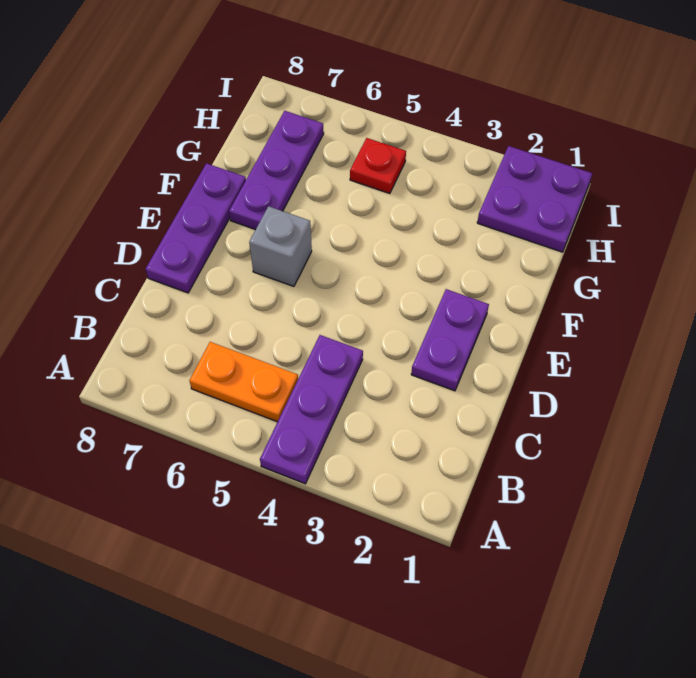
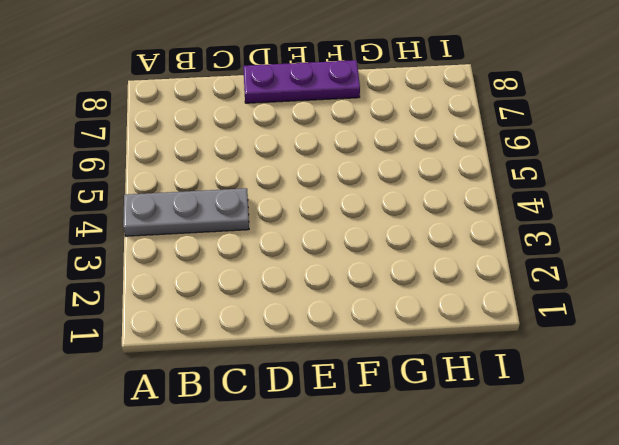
grey plate A4:C4 level 1 -> purple plate A4:C4 level 1
none -> orange plate B5:B6 level 1
none -> purple plate D2:E2 level 1

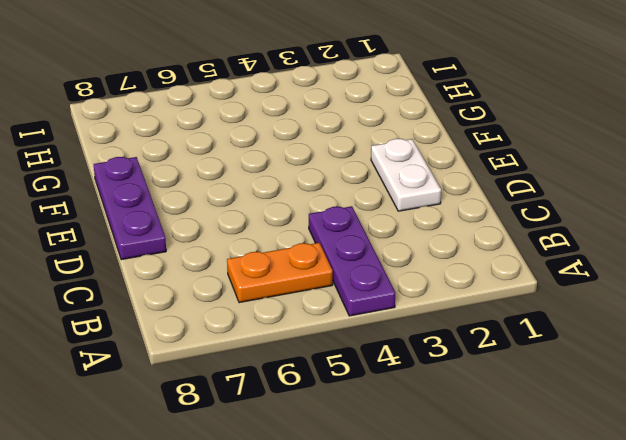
white plate D2:E2 level 1 -> purple plate D2:E2 level 1
none -> grey brick E6 level 1
none -> purple plate F7:H7 level 1

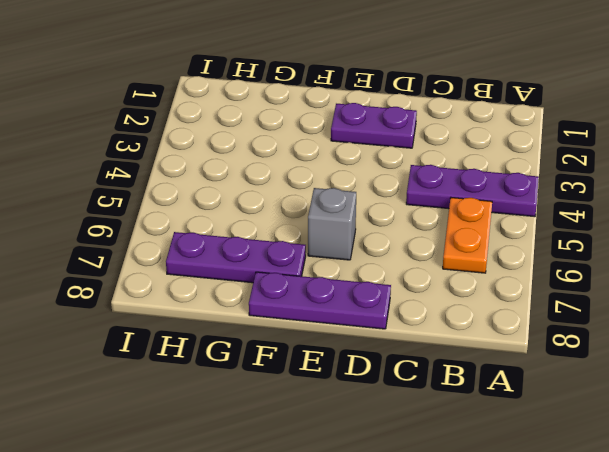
none -> purple plate H1:I2 level 1
none -> red plate H5 level 1

